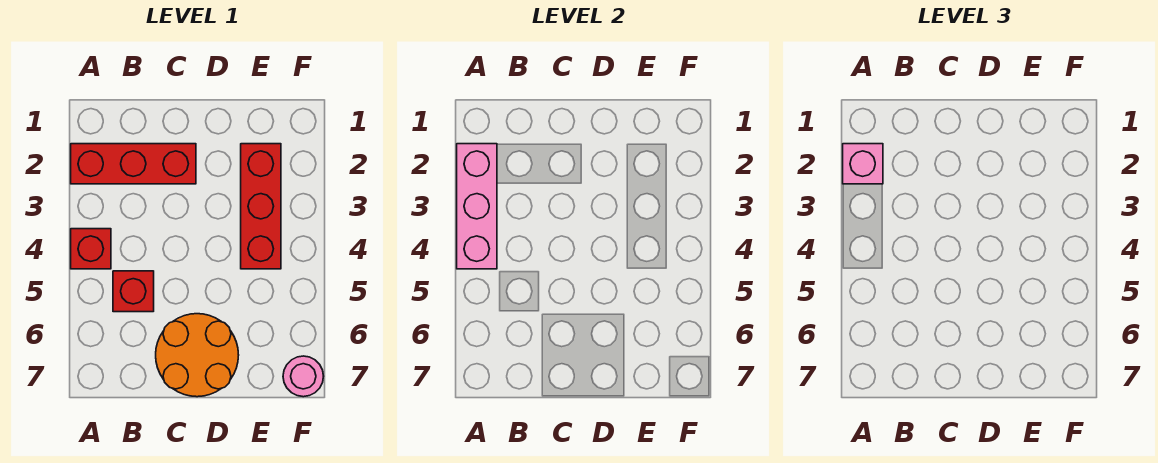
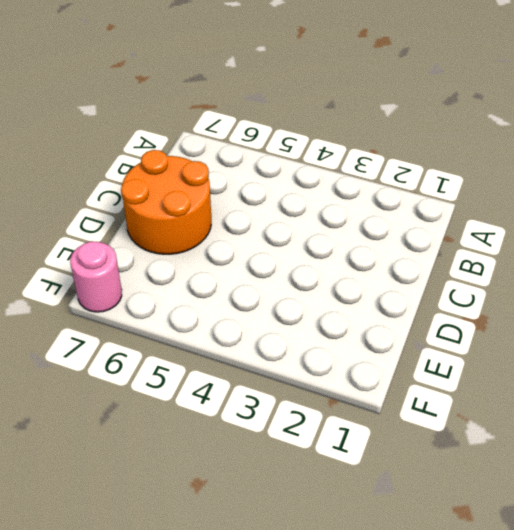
none -> red brick A2:C2 level 1
none -> red brick A4 level 1

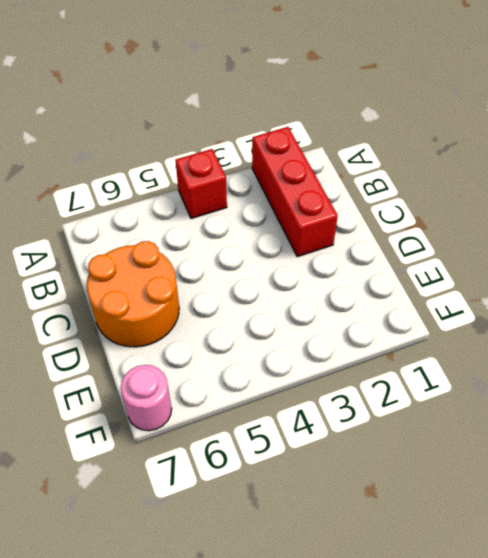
none -> red brick B5 level 1
none -> red brick E2:E4 level 1

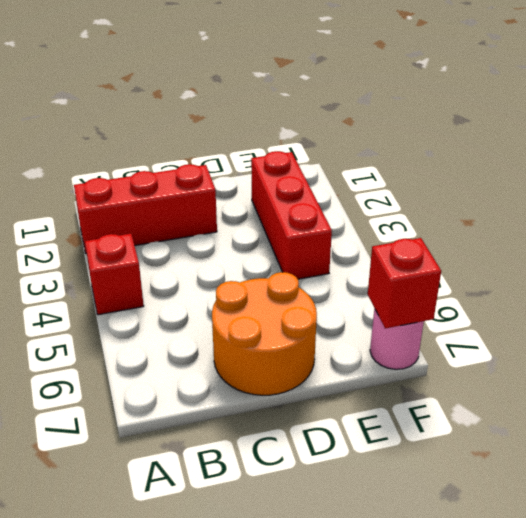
red brick F7 level 2 -> red brick B5 level 1
none -> pink brick A2:A4 level 2
none -> pink brick A2 level 3

